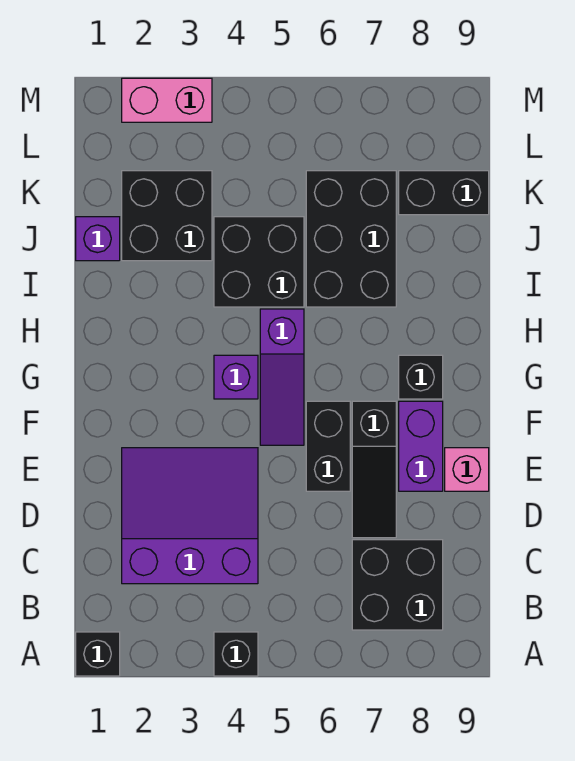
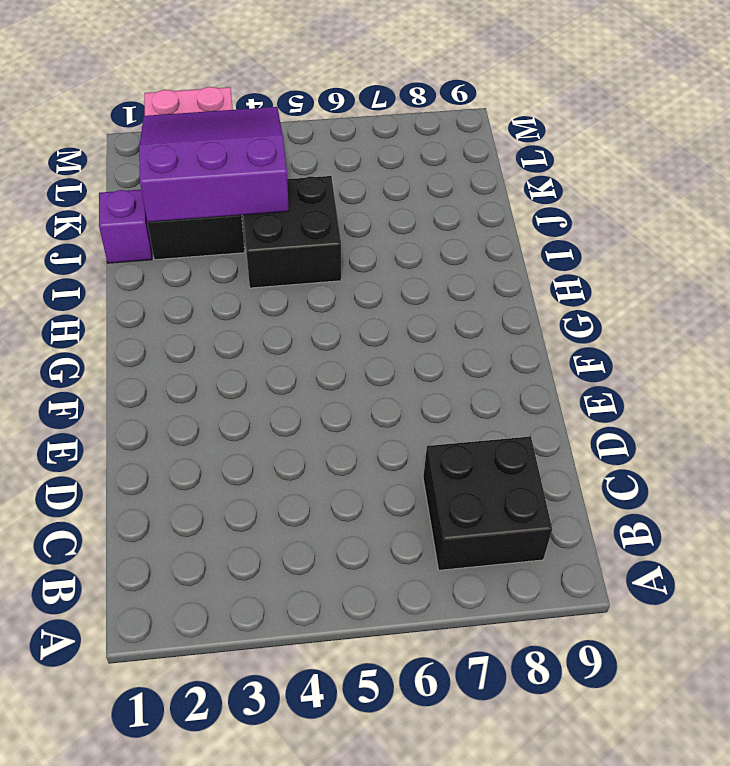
purple slope J2:L4 level 2 top J -> purple slope C2:E4 level 1 top C
none -> black brick A1 level 1
none -> black brick A4 level 1
none -> black slope D7:F7 level 1 top F

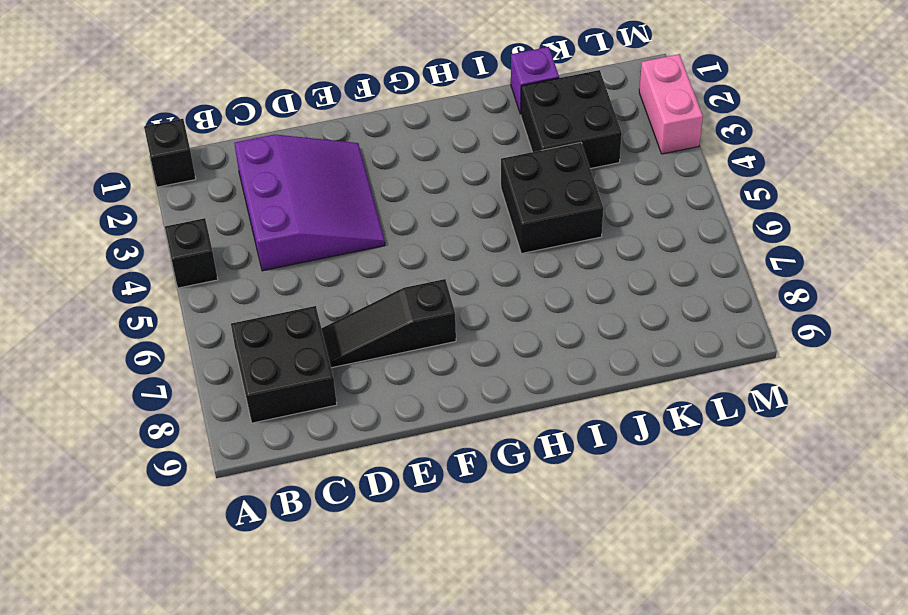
none -> black brick E6:F6 level 1
none -> purple brick E8:F8 level 1
none -> pink brick E9 level 1

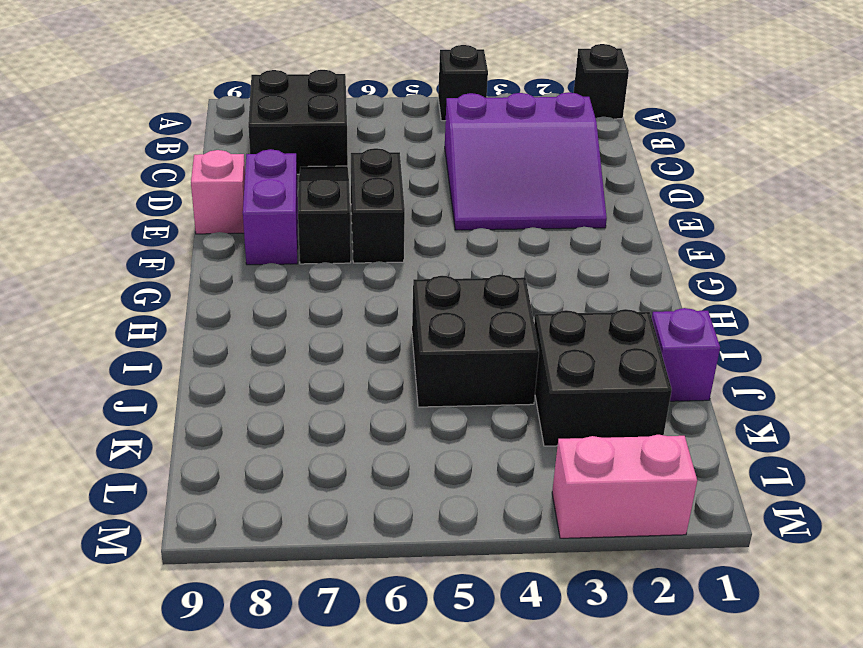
none -> purple slope F5:H5 level 1 top H
none -> purple brick G4 level 1
none -> black brick G8 level 1

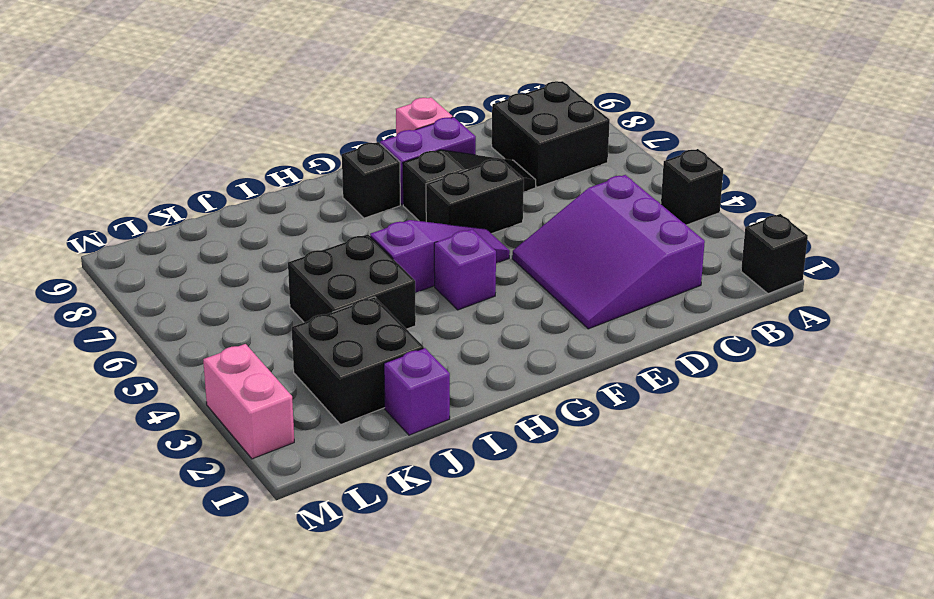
none -> black brick I6:K7 level 1
none -> black brick K8:K9 level 1

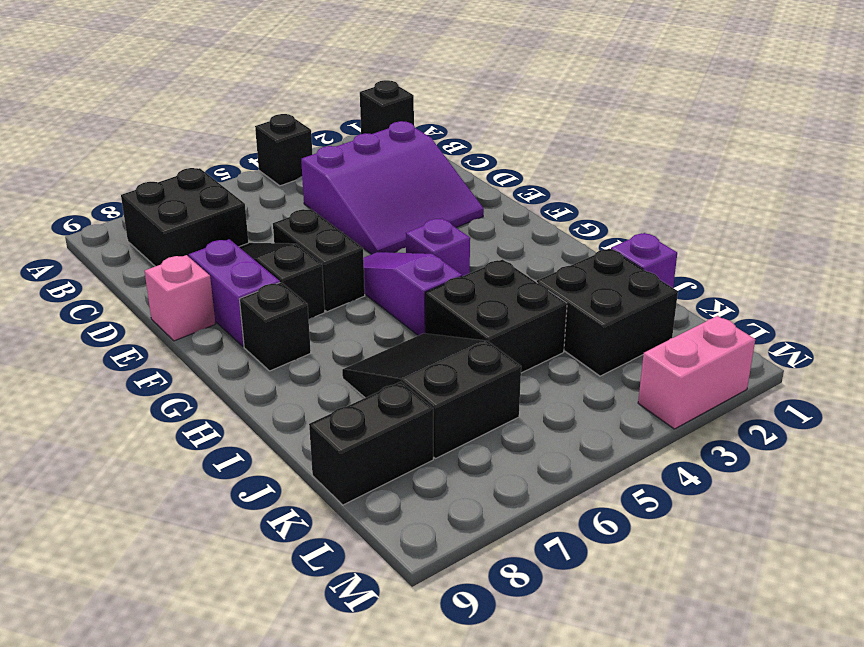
black slope I6:K7 level 1 top K -> black brick I6:K7 level 1

